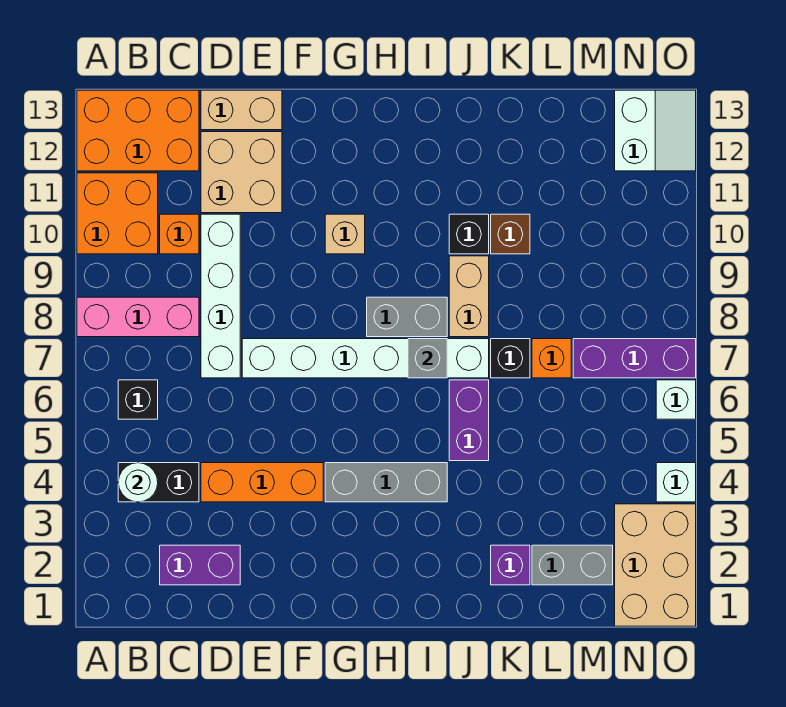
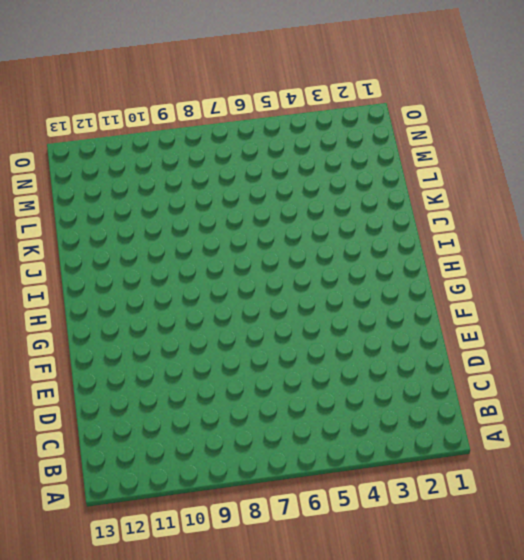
none -> pink brick A8:C8 level 1
none -> orange brick A10:B11 level 1
none -> orange brick A12:C13 level 1
none -> black brick B4:C4 level 1

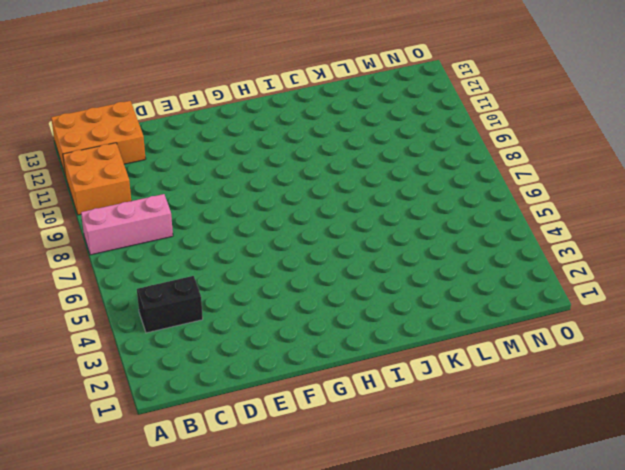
none -> black brick B6 level 1
none -> purple brick C2:D2 level 1
none -> orange brick C10 level 1
none -> orange brick D4:F4 level 1

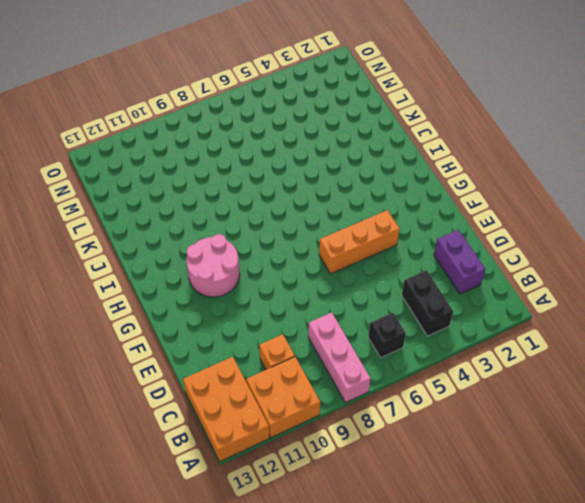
orange brick F4:F6 level 1 -> orange brick D4:F4 level 1
pink round brick G10:H11 level 1 -> tan brick G10 level 1
none -> white brick D7:D10 level 1
none -> tan brick D11:E12 level 1
none -> tan brick D13:E13 level 1
none -> white brick E7:J7 level 1

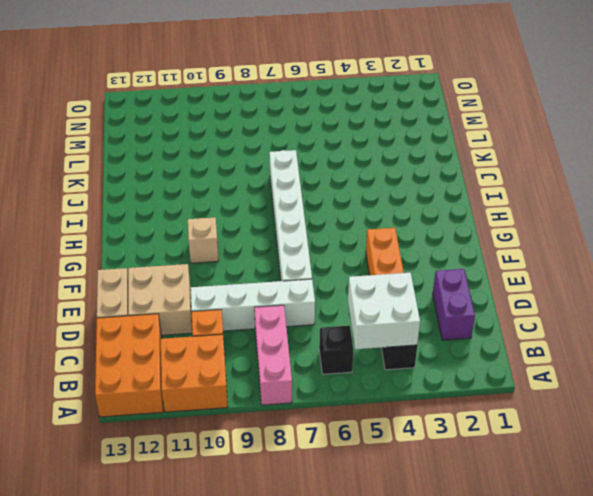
white brick B4:C5 level 2 -> white round brick B4 level 2
none -> grey brick G4:I4 level 1
none -> grey brick H8:I8 level 1
none -> purple brick J5:J6 level 1
none -> tan brick J8:J9 level 1

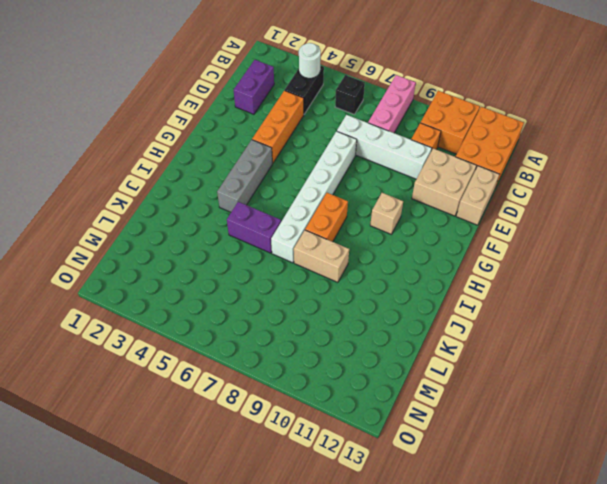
orange brick H8:I8 level 1 -> grey brick H8:I8 level 1
none -> black brick J10 level 1
none -> purple brick K2 level 1
none -> black brick K7 level 1
none -> brown brick K10 level 1

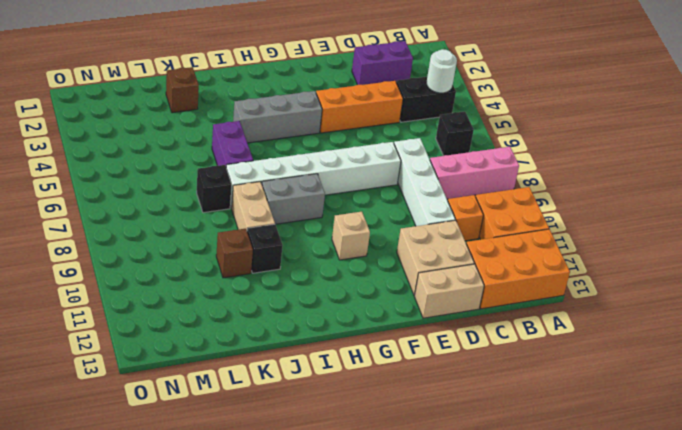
brown brick K2 level 1 -> purple brick K2 level 1
none -> grey brick L2:M2 level 1
none -> orange brick L7 level 1
none -> purple brick M7:O7 level 1
none -> tan brick N1:O3 level 1

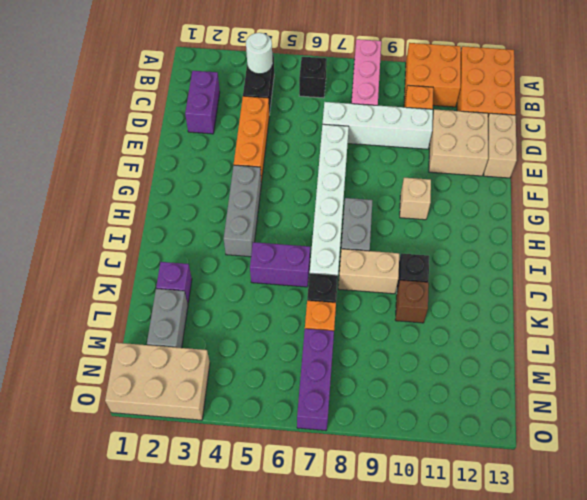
none -> white slope N12:O13 level 1 top N
none -> white brick O4 level 1
none -> white brick O6 level 1
none -> grey brick I7 level 2

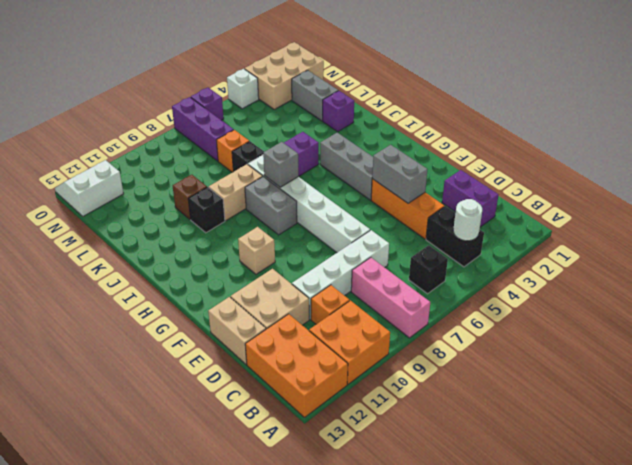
grey brick E4:F4 level 2 -> none
purple brick O6 level 1 -> white brick O6 level 1

